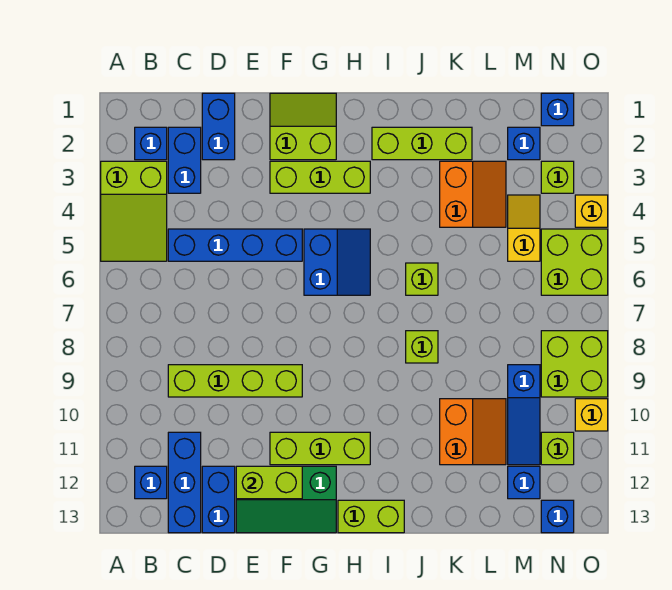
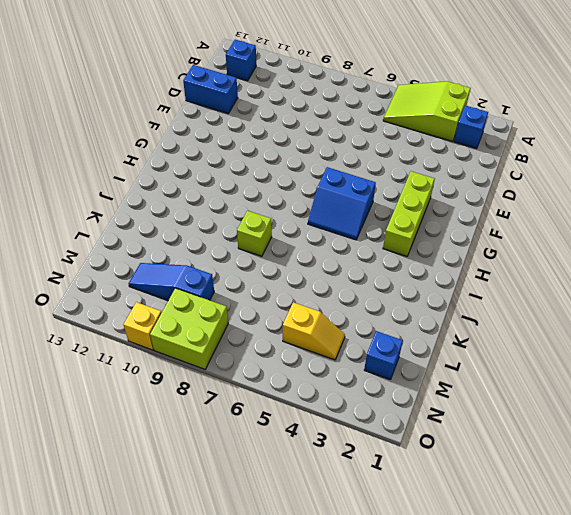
none -> blue brick C2:C3 level 1
none -> blue brick C5:F5 level 1
none -> lime brick C9:F9 level 1
none -> blue brick C11:C13 level 1

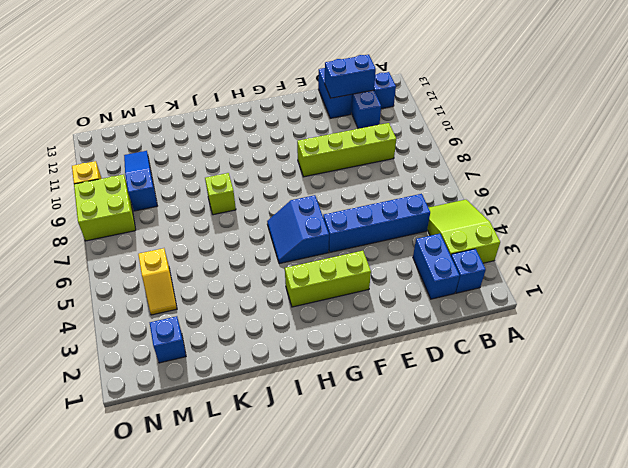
blue brick C12:D12 level 2 -> blue brick D1:D2 level 1
none -> green slope E12:G13 level 1 top 12
none -> lime slope F1:G2 level 1 top 2
none -> lime brick F11:H11 level 1
none -> lime brick H13:I13 level 1

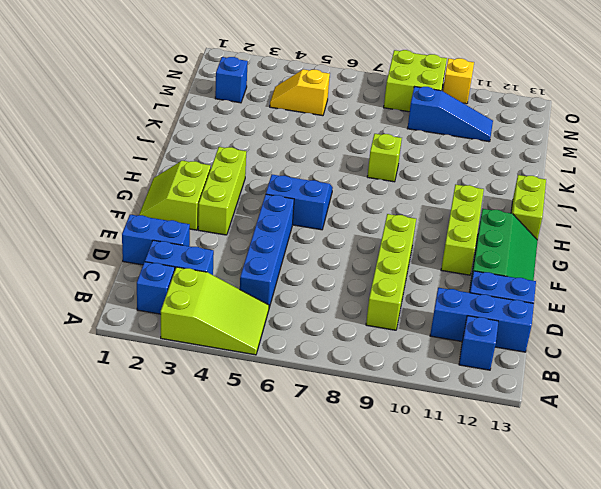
none -> lime brick I2:K2 level 1
none -> lime brick J6 level 1
none -> orange slope K3:L4 level 1 top K
none -> orange slope K10:L11 level 1 top K

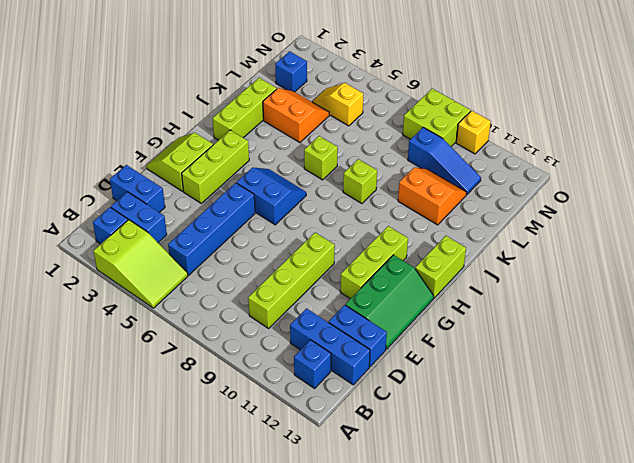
none -> blue brick M12 level 1
none -> blue brick N1 level 1
none -> lime brick N3 level 1
none -> lime brick N5:O6 level 1

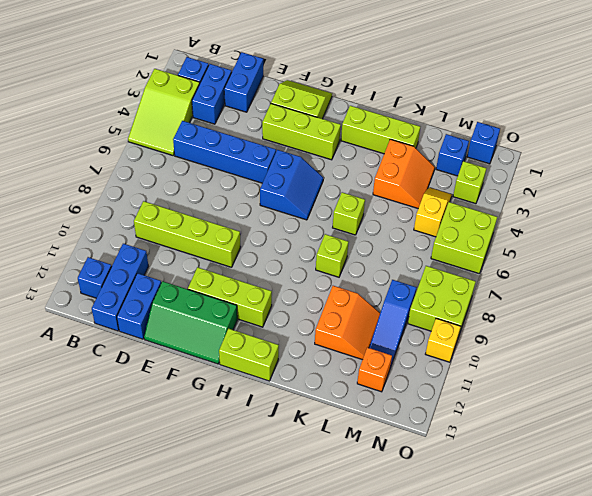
orange brick M12 level 1 -> blue brick M12 level 1
none -> lime brick N11 level 1
none -> blue brick N13 level 1
none -> yellow brick O4 level 1
none -> lime brick E12:F12 level 2

